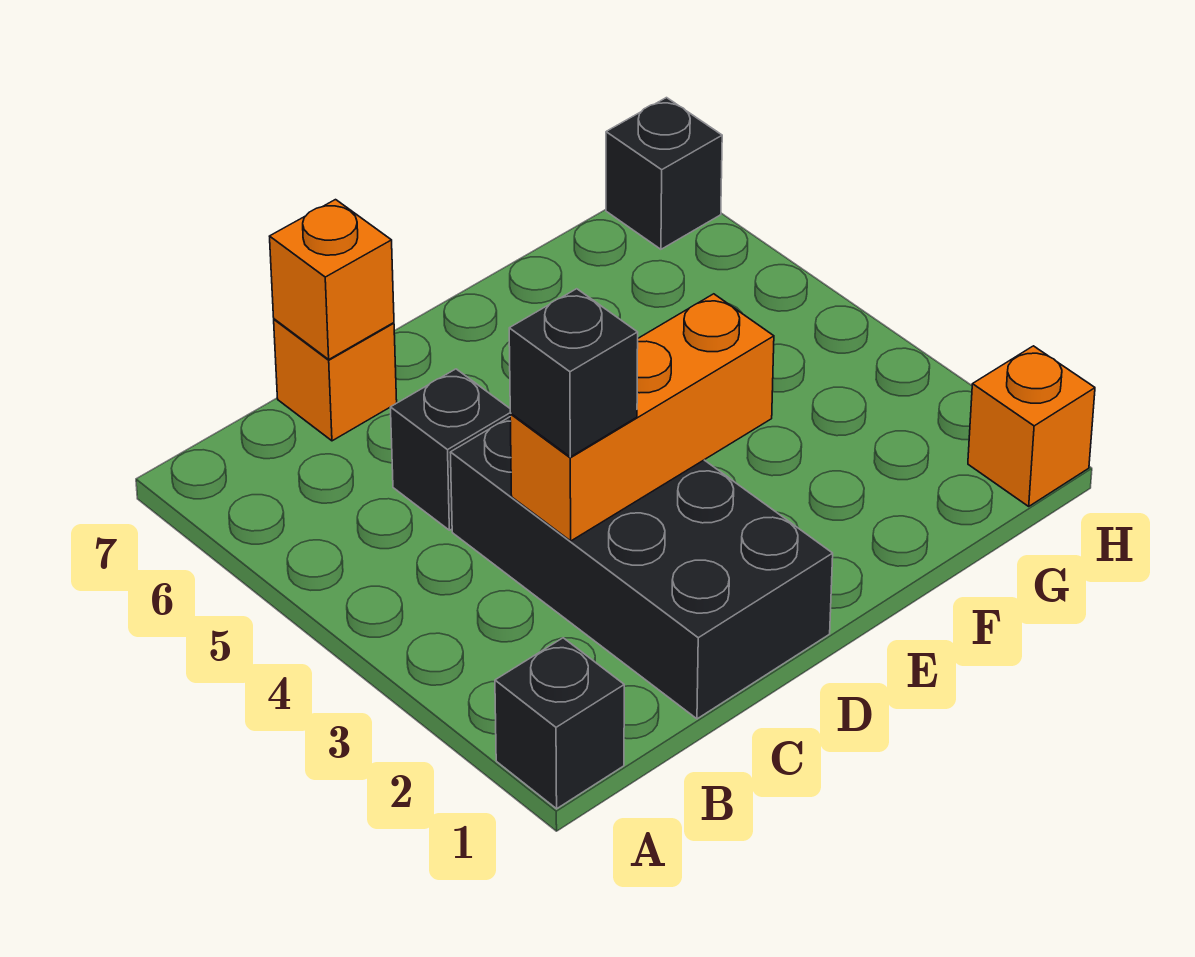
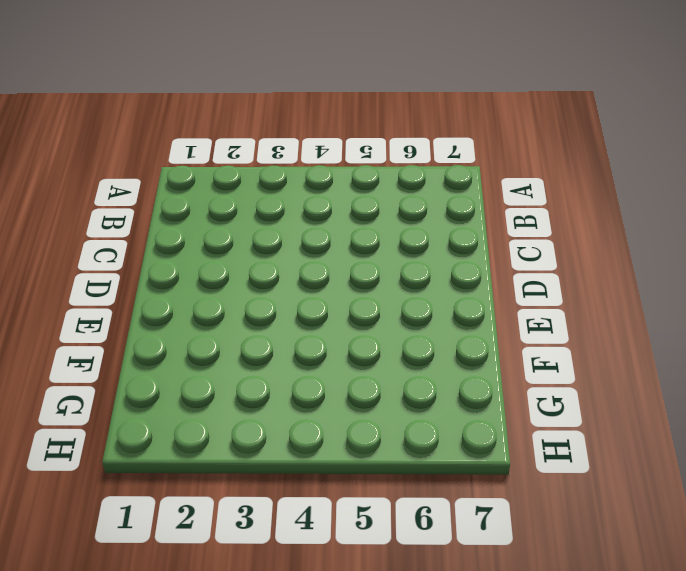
none -> black brick A1 level 1
none -> black brick C1:D4 level 1

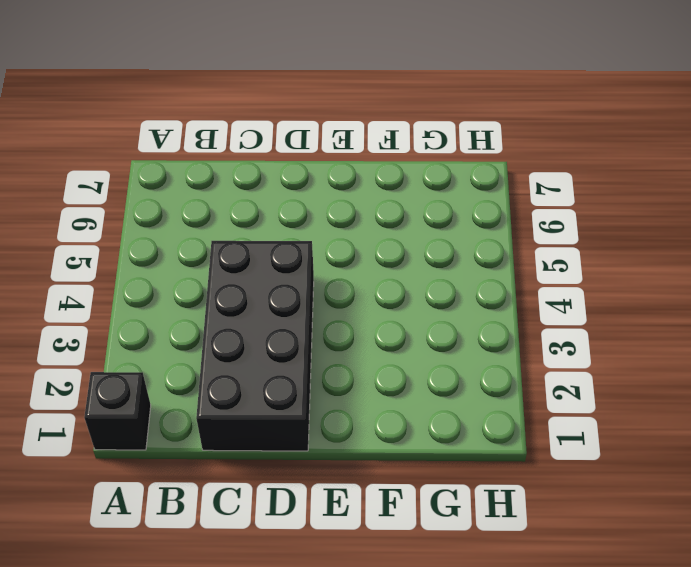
none -> black brick C5 level 1
none -> orange brick C7 level 1

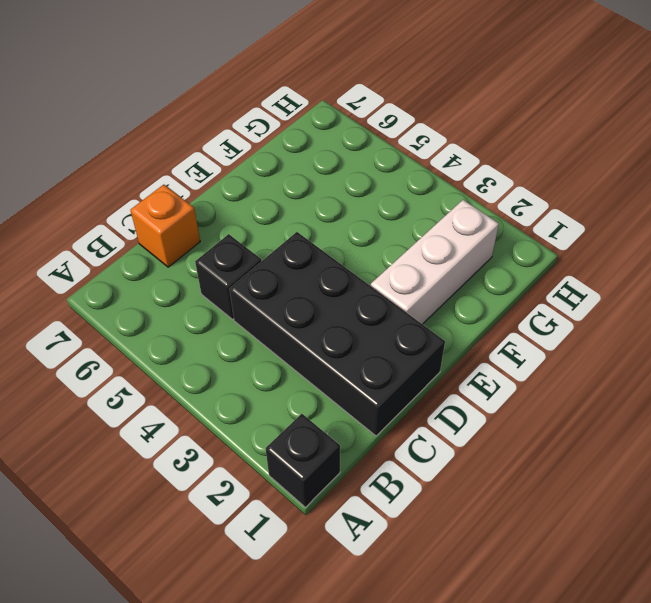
white brick E2:G2 level 1 -> none
none -> orange brick H1 level 1
none -> black brick H7 level 1

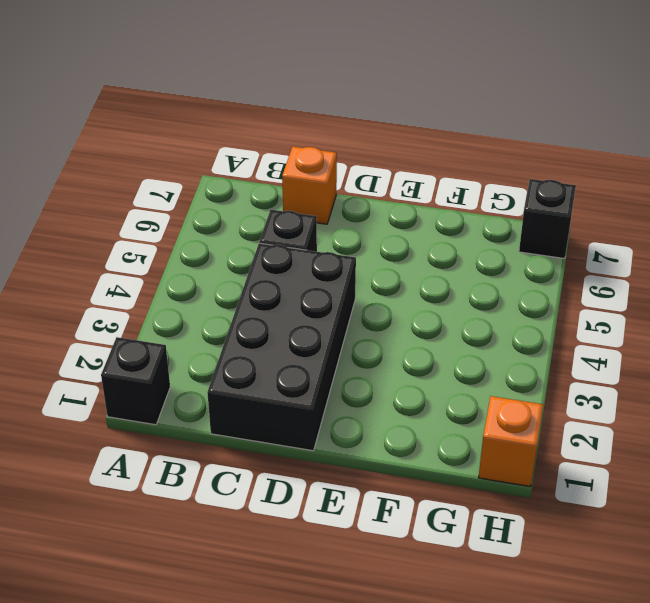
none -> orange brick C3:E3 level 2
none -> orange brick C7 level 2

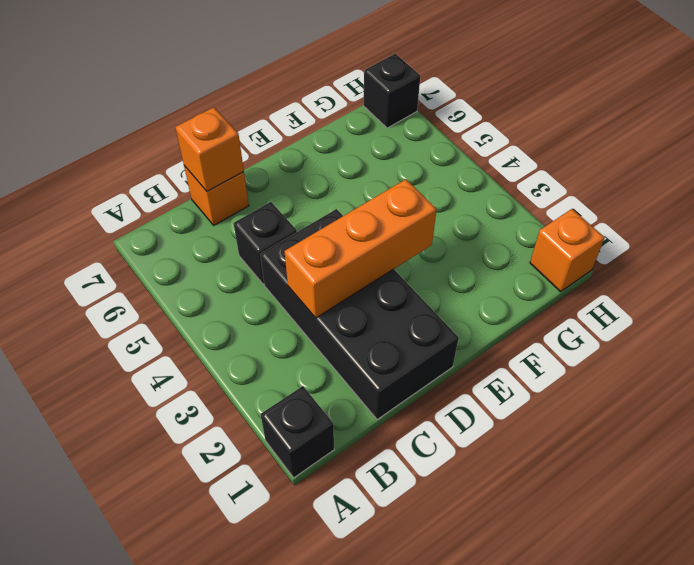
none -> black brick C3 level 3

